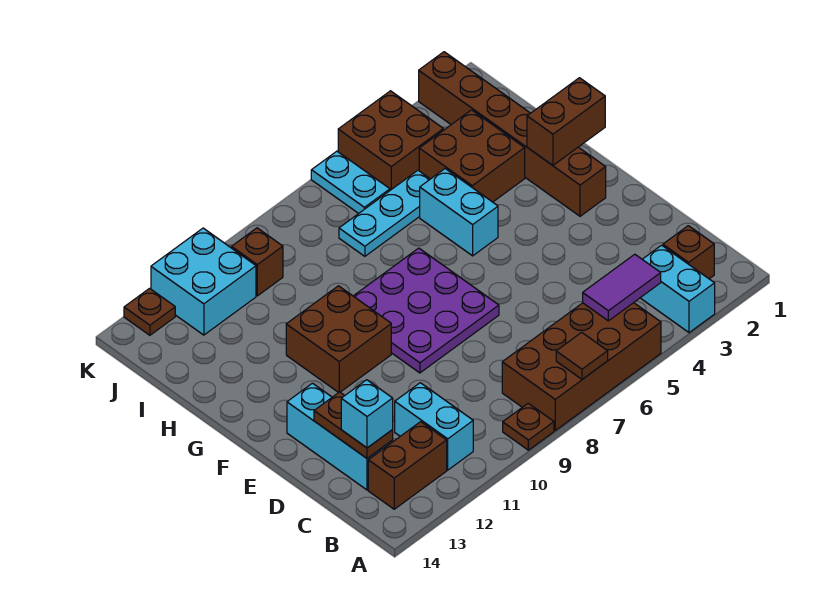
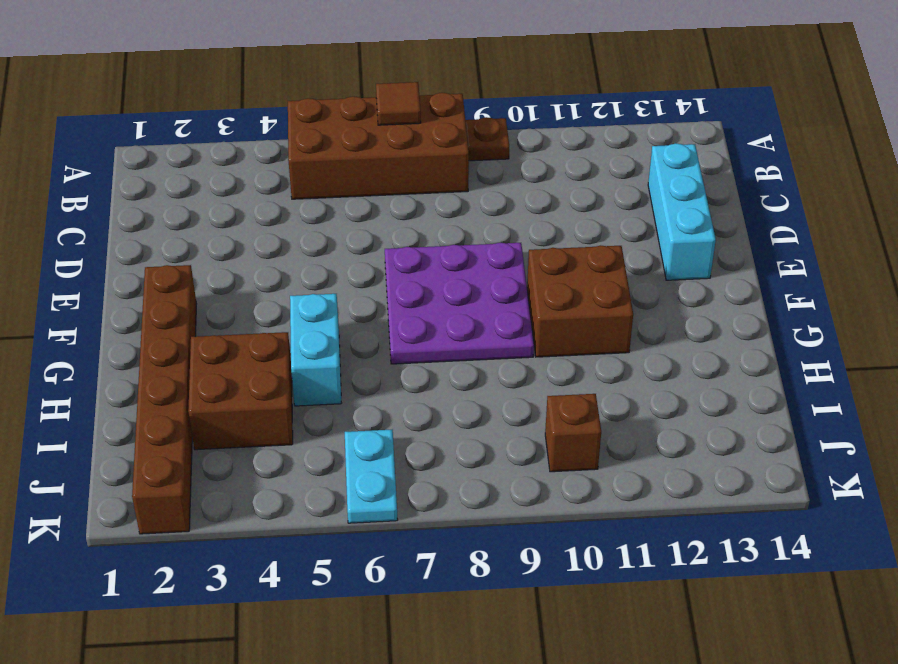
none -> cyan brick A3:B3 level 1
none -> brown brick B2 level 1
none -> cyan brick B11:C11 level 1

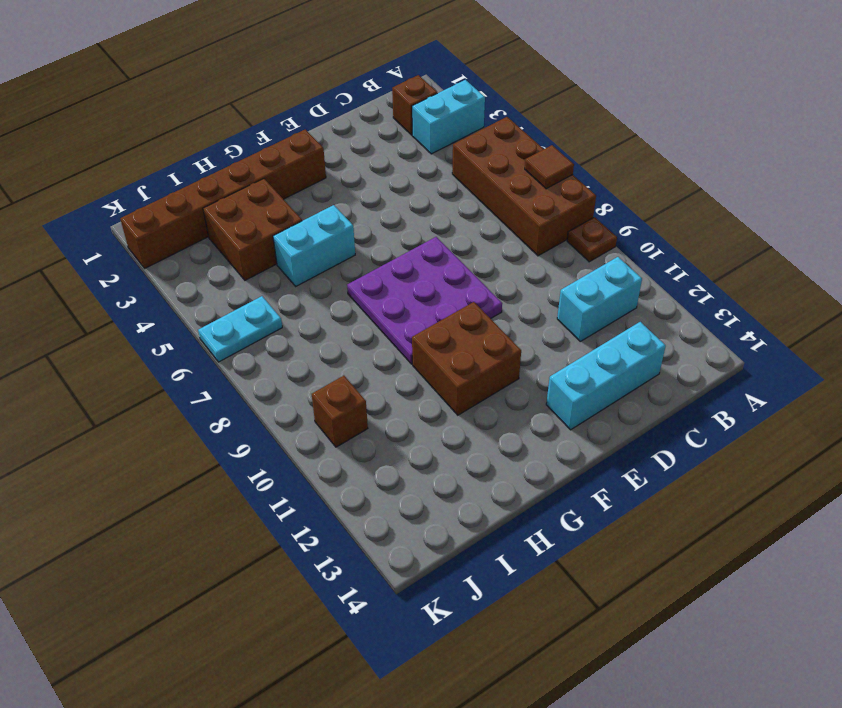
none -> brown brick B12:B13 level 1
none -> cyan plate I5:I7 level 1
none -> brown brick J4:K5 level 1

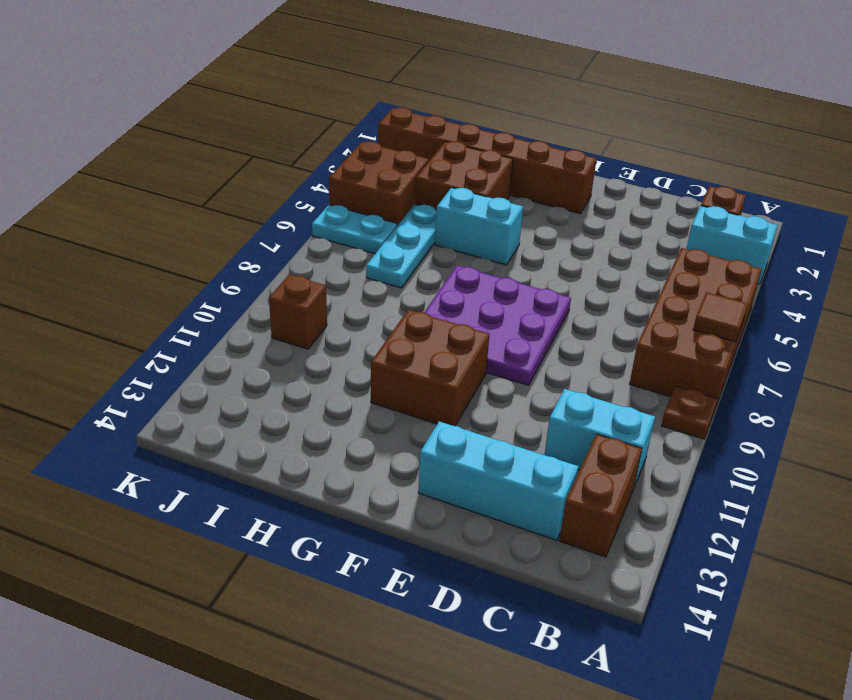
none -> cyan brick J11:K12 level 1
none -> brown plate K13 level 1
none -> purple tile B4:B5 level 2

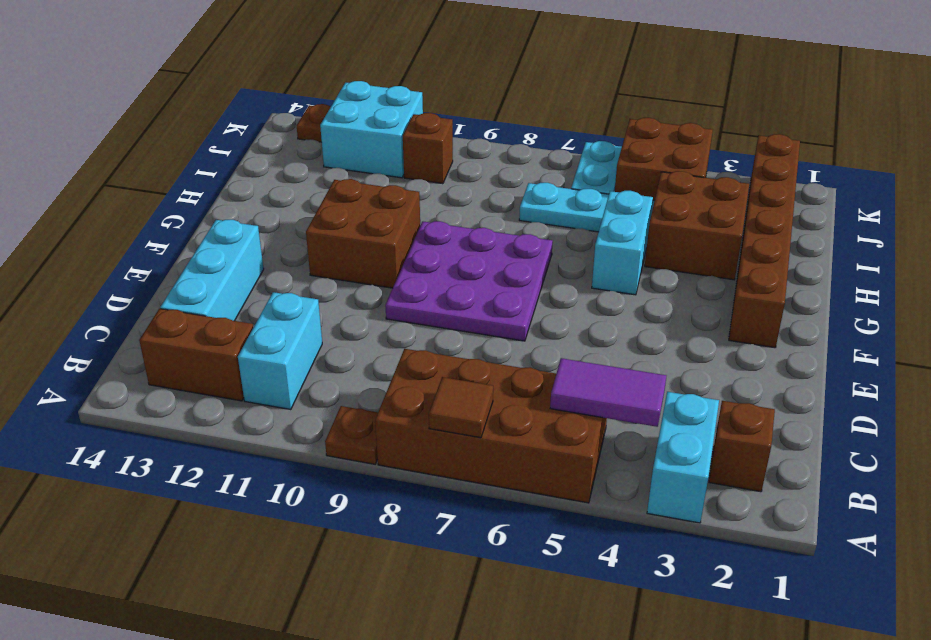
none -> brown plate C13:D13 level 2
none -> brown brick G1:G2 level 2
none -> cyan brick C13 level 3

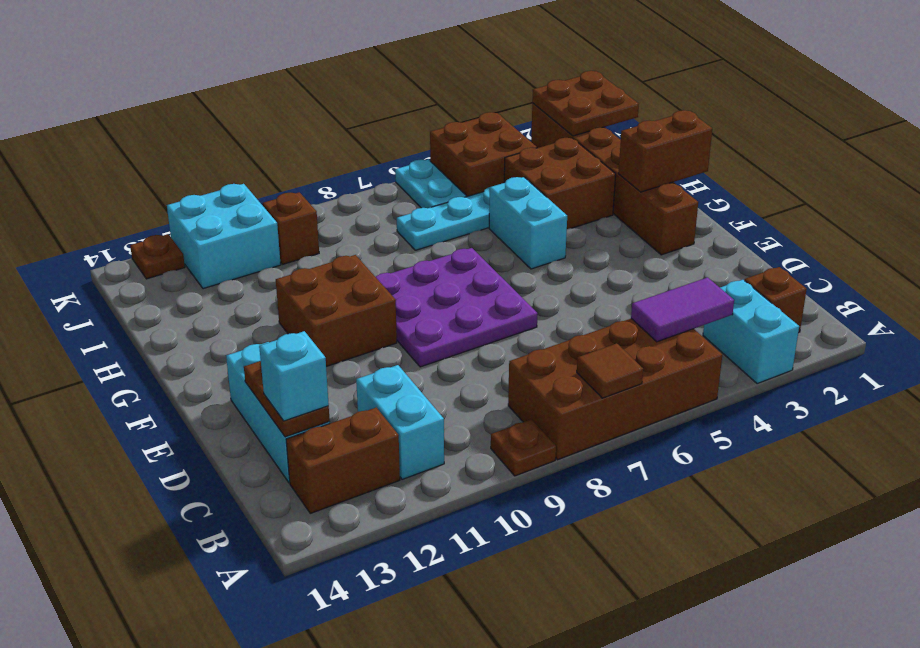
brown plate J1:K2 level 2 -> none

